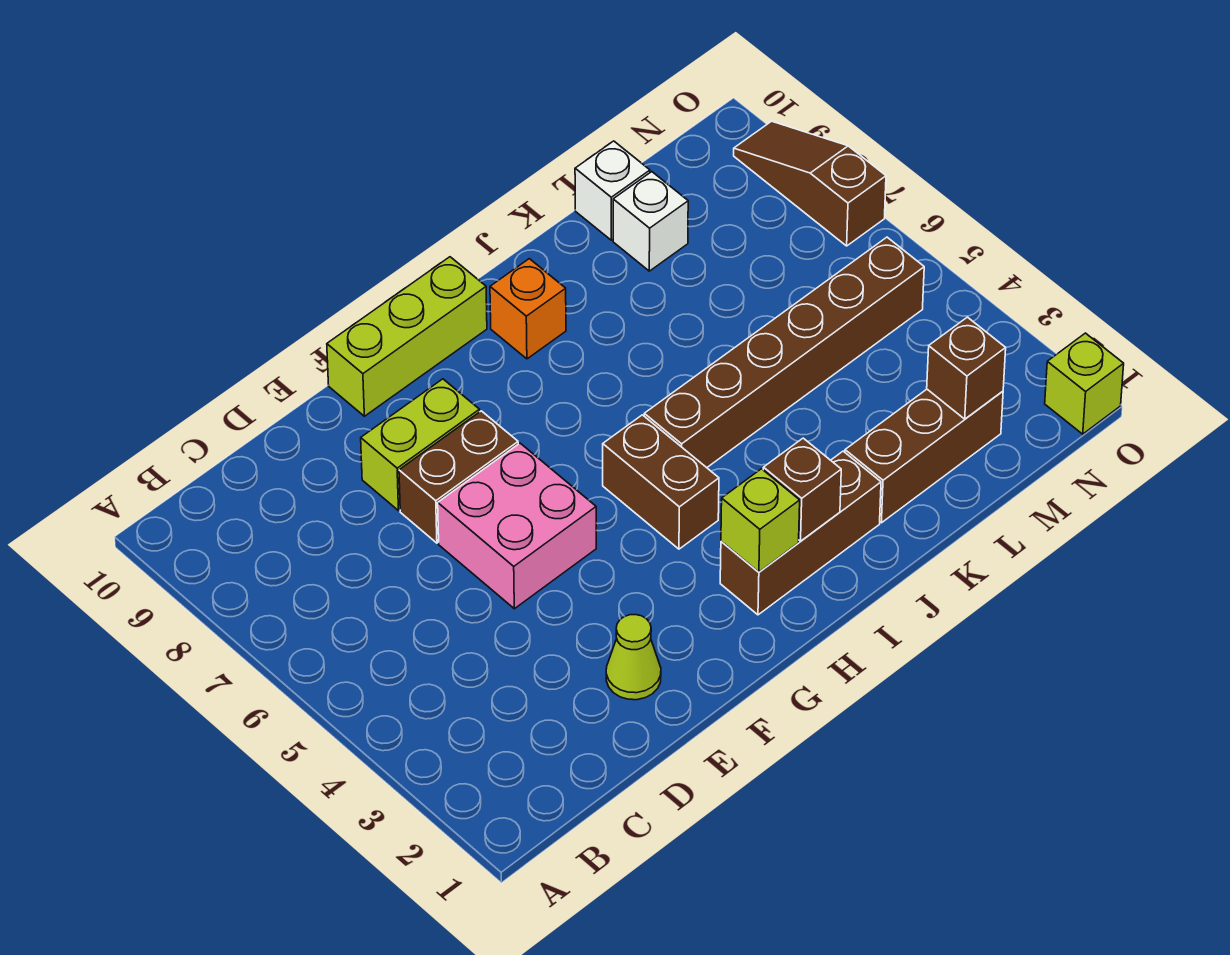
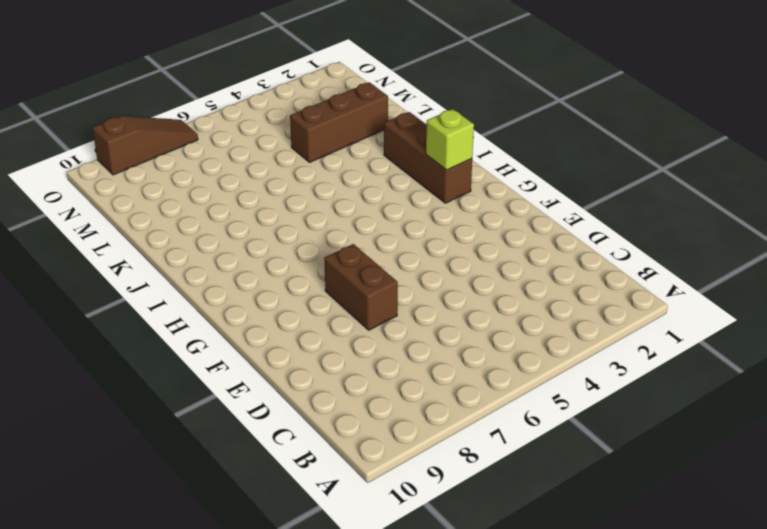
brown brick L2:L4 level 1 -> brown brick K2:M2 level 1
brown slope O7:O9 level 1 top 9 -> brown slope O7:O9 level 1 top 7
none -> lime cone E2 level 1
none -> pink brick E5:F6 level 1
none -> lime brick E8:F8 level 1

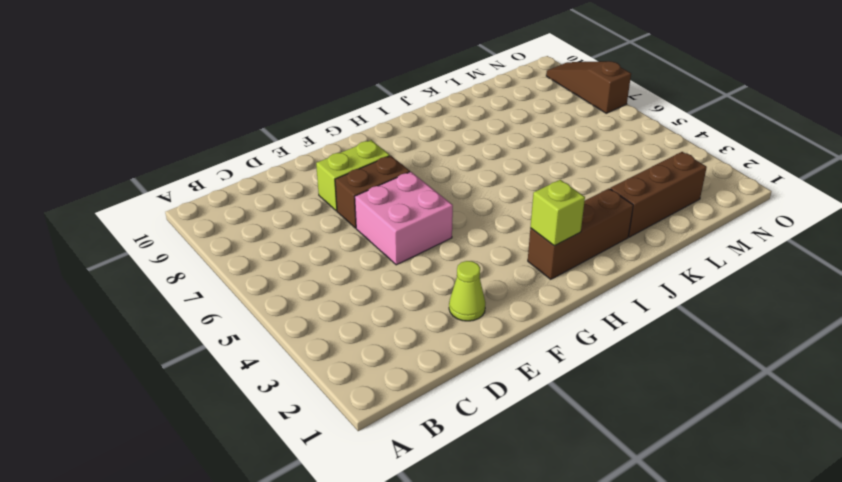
none -> lime brick F10:H10 level 1
none -> brown brick H4:H5 level 1
none -> brown brick I5:N5 level 1

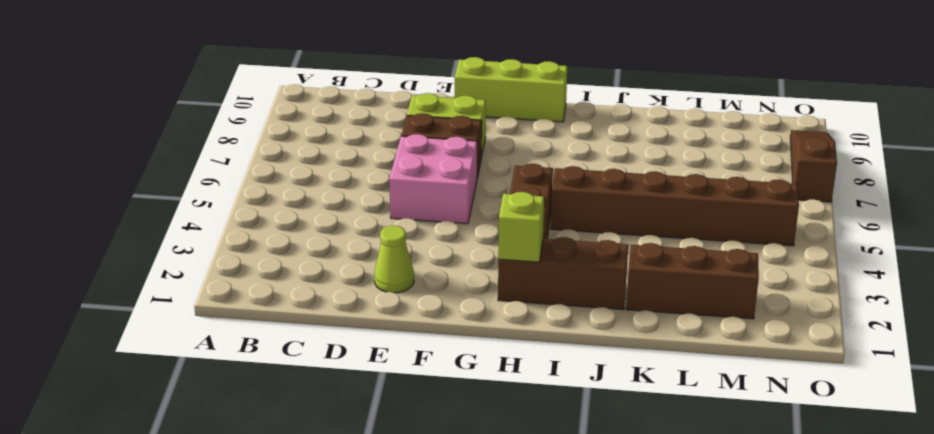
none -> orange brick I9 level 1
none -> white brick L9 level 1
none -> white brick L10 level 1

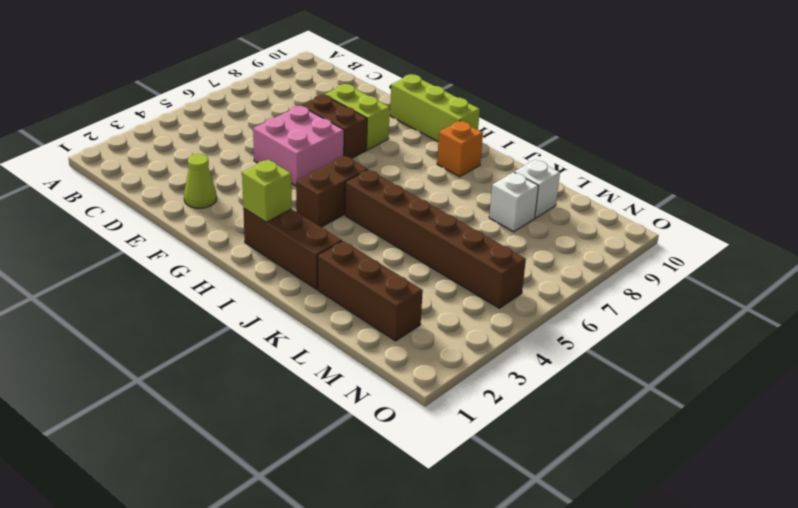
white brick L8 level 1 -> white brick L10 level 1
none -> lime brick O1 level 1
none -> brown slope O7:O9 level 1 top 7
none -> brown brick I2 level 2

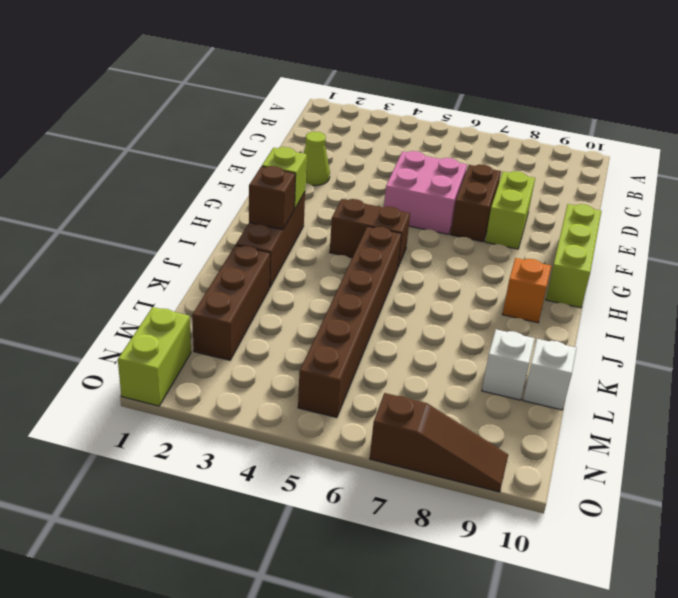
lime brick N1:O1 level 1 -> lime brick O1 level 1
none -> brown brick M2 level 2

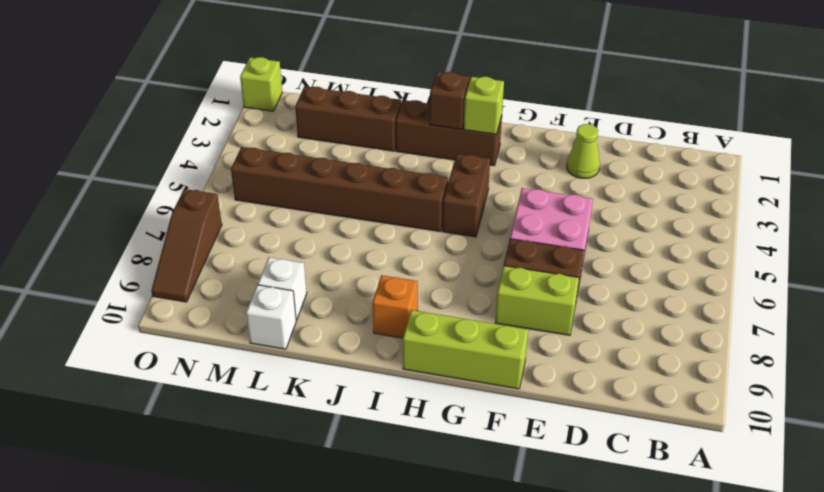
none -> brown brick M2 level 2

